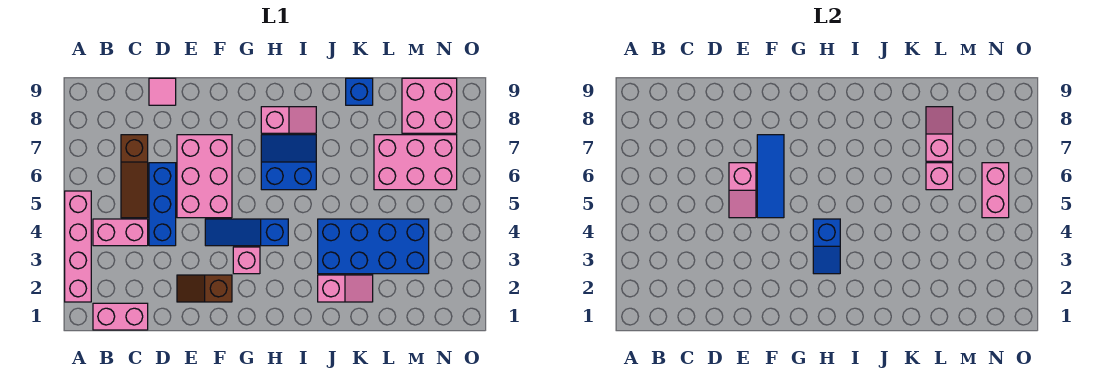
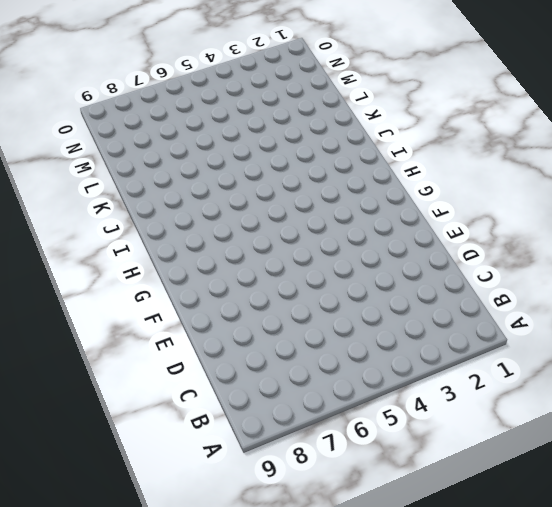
none -> pink brick A2:A5 level 1
none -> pink brick B1:C1 level 1
none -> pink brick B4:C4 level 1

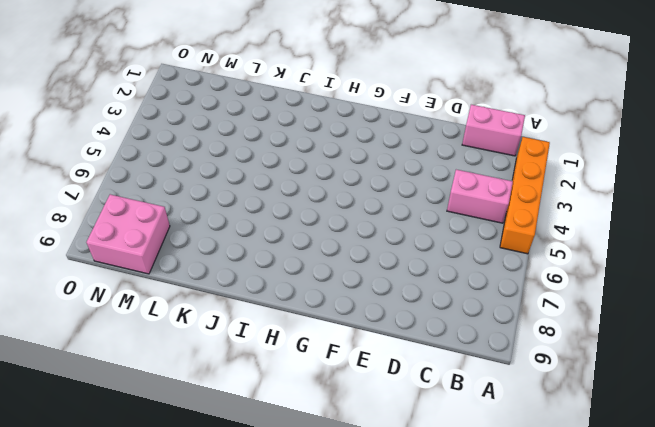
orange brick A2:A5 level 1 -> pink brick A2:A5 level 1
none -> brown slope C5:C7 level 1 top 7
none -> blue brick D4:D6 level 1
none -> pink tile D9 level 1

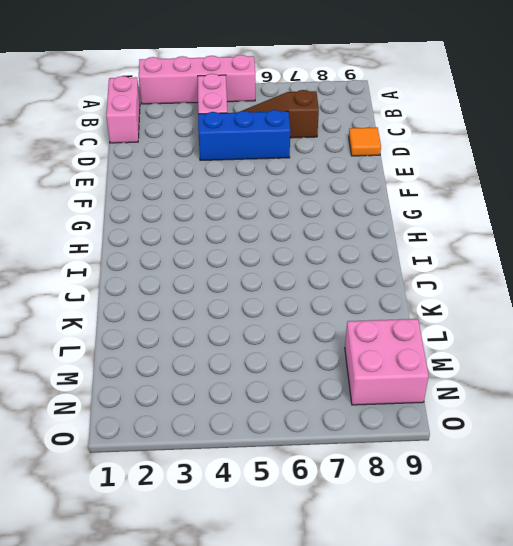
orange tile D9 level 1 -> pink tile D9 level 1
none -> brown slope E2:F2 level 1 top F
none -> pink brick E5:F7 level 1
none -> blue slope F4:H4 level 1 top H

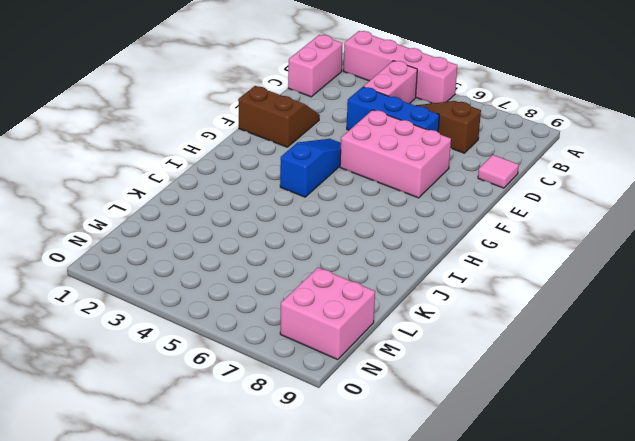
brown slope E1:F2 level 1 top F -> brown slope E2:F2 level 1 top F
none -> pink brick G3 level 1
none -> blue slope H6:I7 level 1 top 6
none -> pink slope H8:I8 level 1 top H

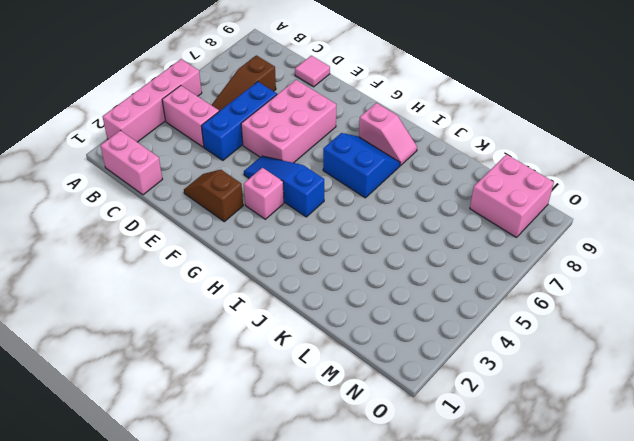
none -> pink slope J2:K2 level 1 top J
none -> blue brick J3:M4 level 1
none -> blue brick K9 level 1

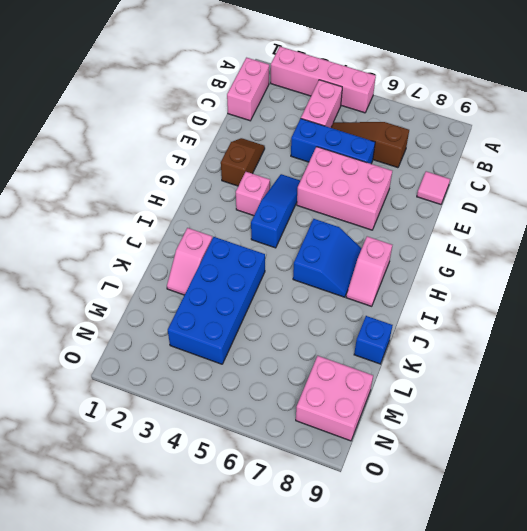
none -> pink brick L6:N7 level 1
none -> pink slope E5:E6 level 2 top 6
none -> blue tile F5:F7 level 2

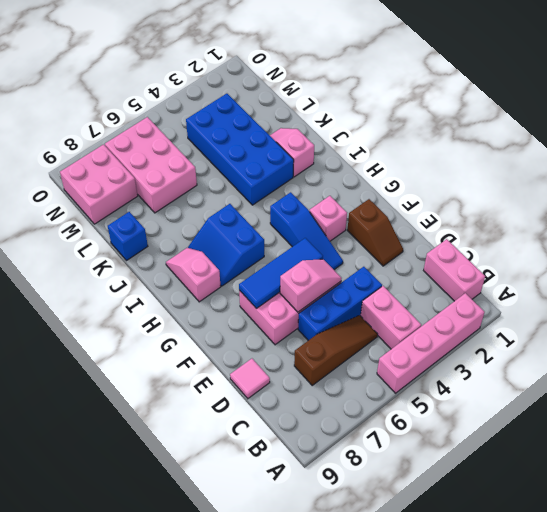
none -> blue slope H3:H4 level 2 top 4
none -> pink brick L6 level 2
none -> pink slope L7:L8 level 2 top 7

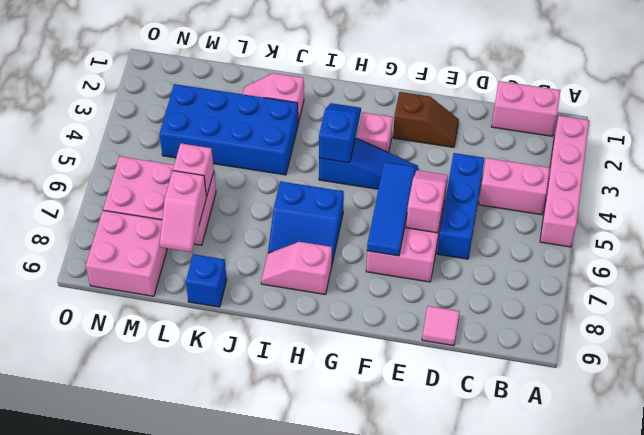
none -> brown slope C5:C7 level 1 top 7
none -> pink brick N5:N6 level 2

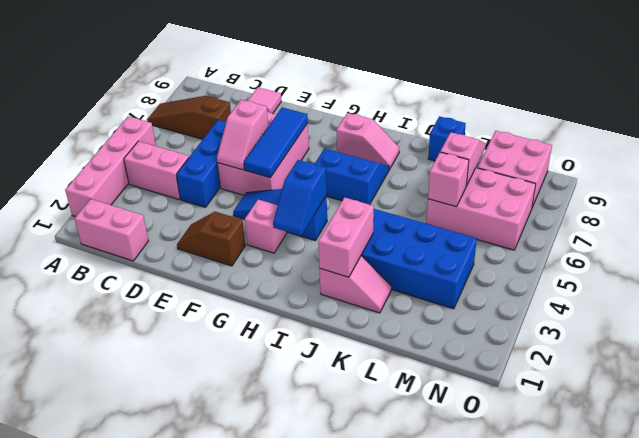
brown slope A7:C7 level 1 top C -> brown slope C5:C7 level 1 top 7
pink brick J2:J3 level 2 -> pink brick N5:N6 level 2

